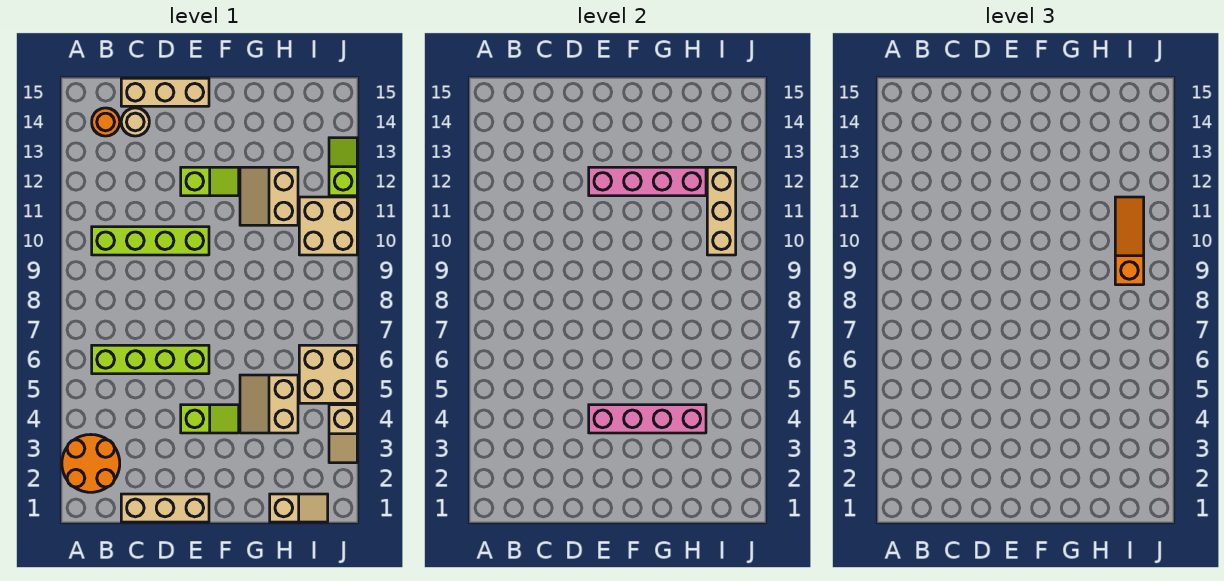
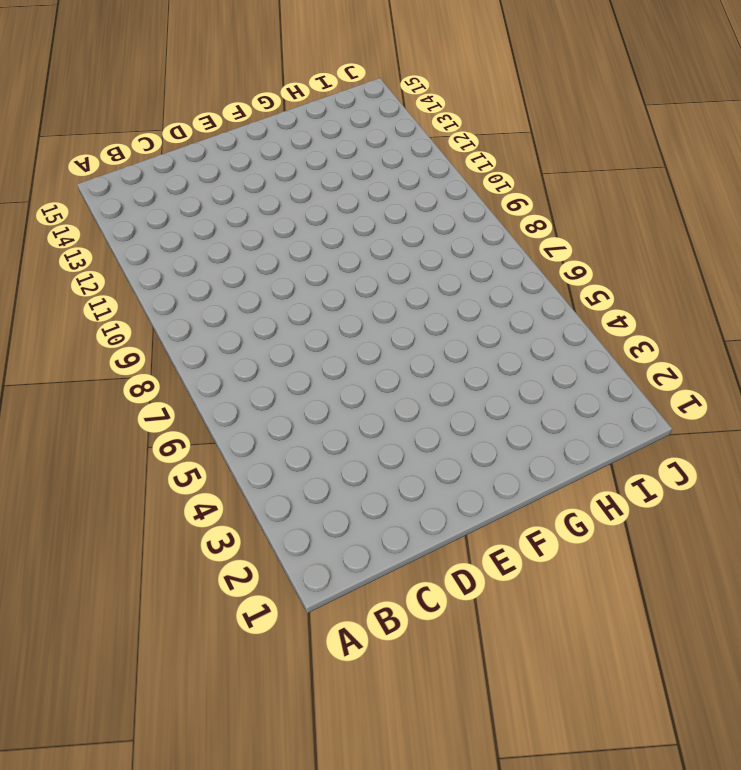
none -> orange round brick A2:B3 level 1
none -> lime brick B6:E6 level 1
none -> lime brick B10:E10 level 1

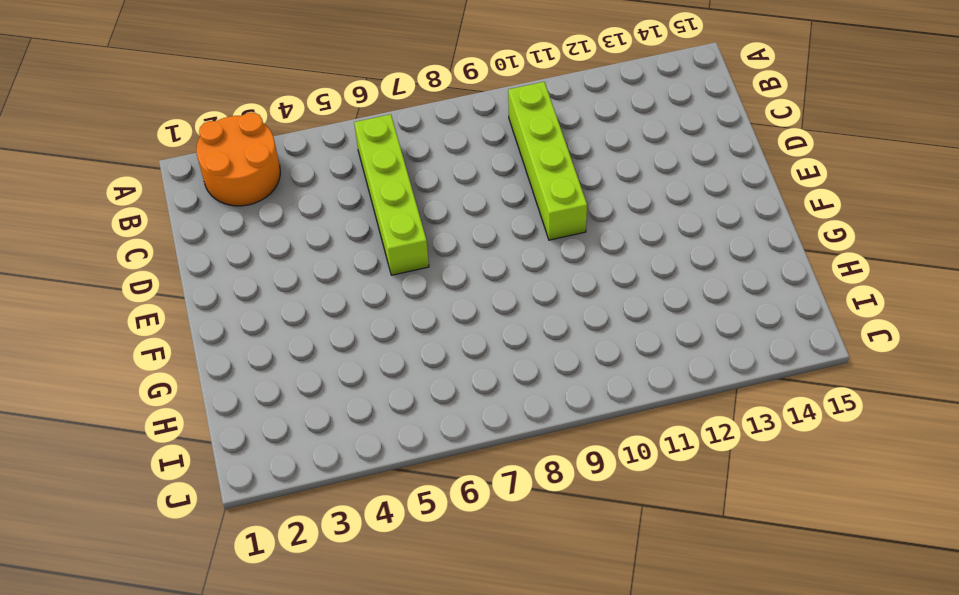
none -> orange round brick B14 level 1
none -> tan brick C1:E1 level 1
none -> tan round brick C14 level 1

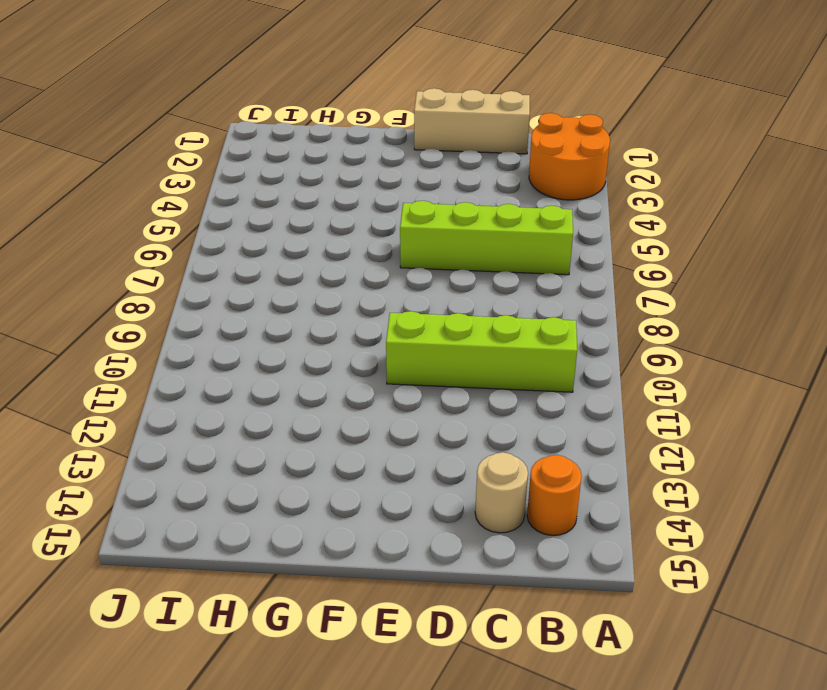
none -> tan brick C15:E15 level 1
none -> lime slope E4:F4 level 1 top E
none -> lime slope E12:F12 level 1 top E

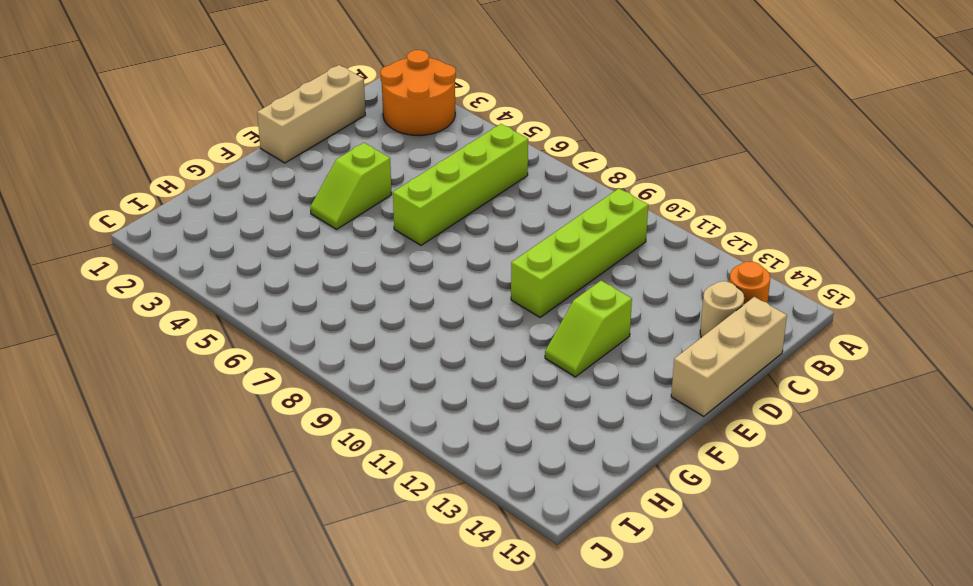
none -> tan slope G4:H5 level 1 top H
none -> tan slope G11:H12 level 1 top H
none -> tan slope H1:I1 level 1 top H

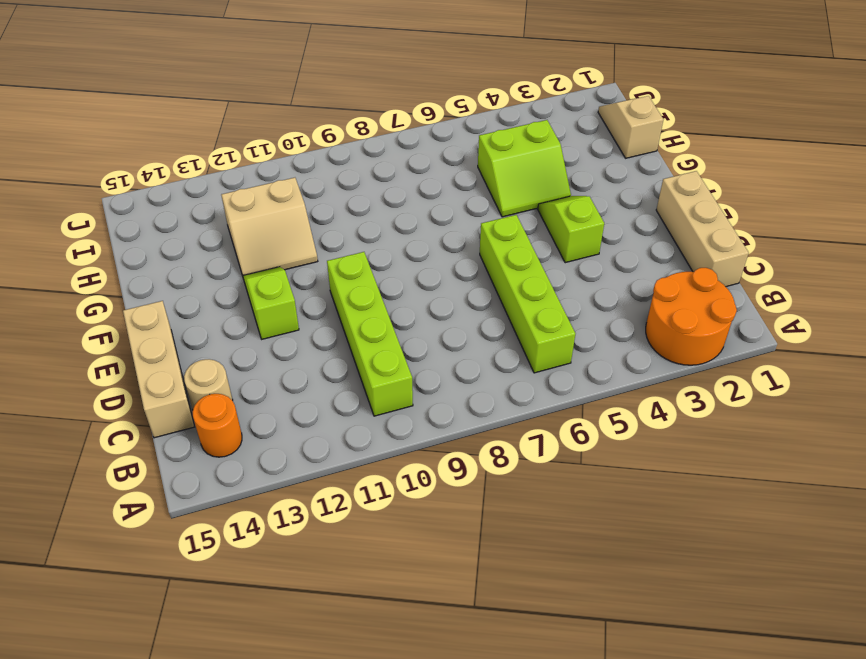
lime slope G4:H5 level 1 top H -> tan slope G4:H5 level 1 top H
none -> tan brick I5:J6 level 1
none -> tan brick I10:J11 level 1
none -> tan slope J3:J4 level 1 top 4

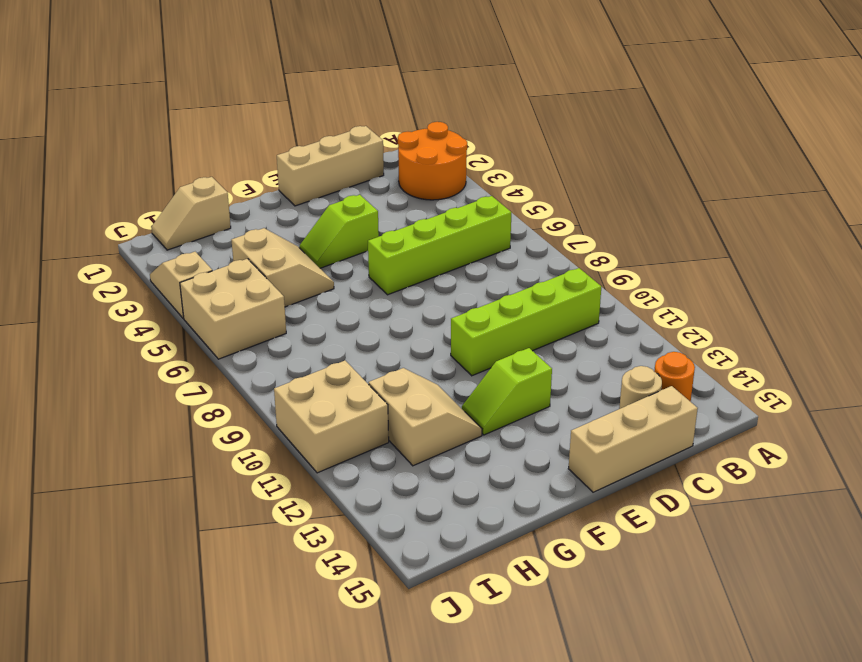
none -> lime slope J12:J13 level 1 top 12
none -> pink brick E4:H4 level 2
none -> pink brick E12:H12 level 2

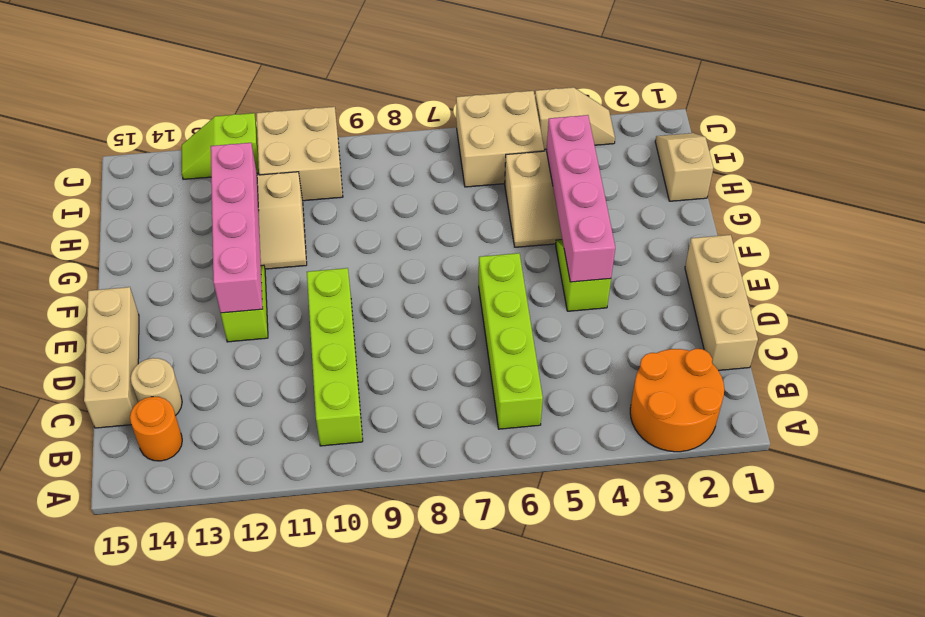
none -> tan brick I10:I12 level 2
none -> orange slope I9:I11 level 3 top 9

